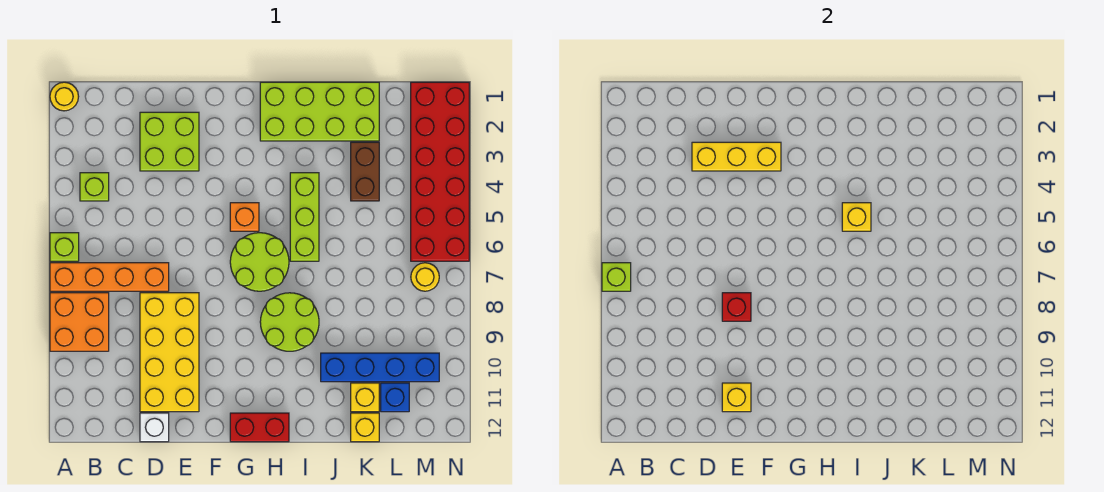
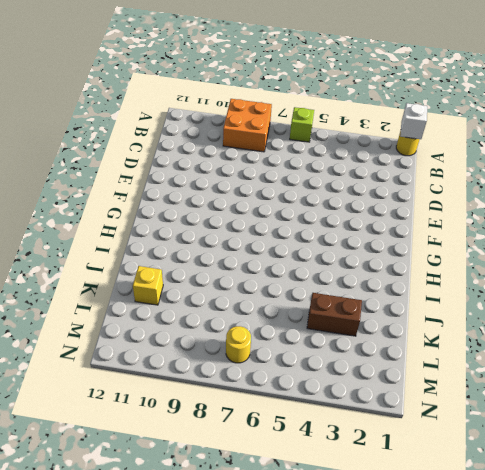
white brick A1 level 2 -> white brick D12 level 1
none -> orange brick A7:D7 level 1
none -> lime brick B4 level 1
none -> lime brick D2:E3 level 1

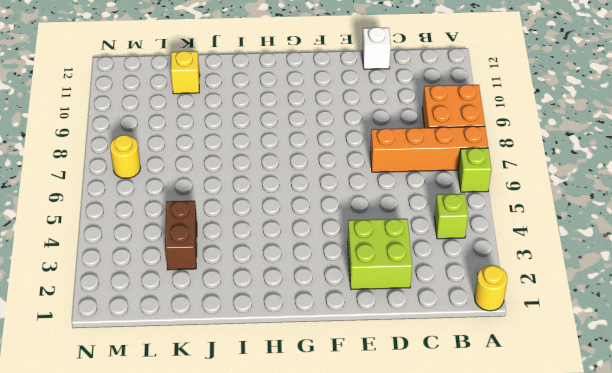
none -> yellow brick D8:E11 level 1
none -> orange brick G5 level 1
none -> lime round brick G6:H7 level 1

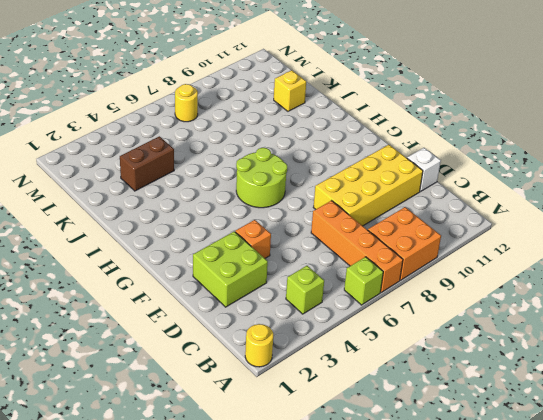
orange brick E4 level 1 -> orange brick G5 level 1
none -> red brick G12:H12 level 1
none -> lime brick H1:K2 level 1
none -> lime round brick H8:I9 level 1

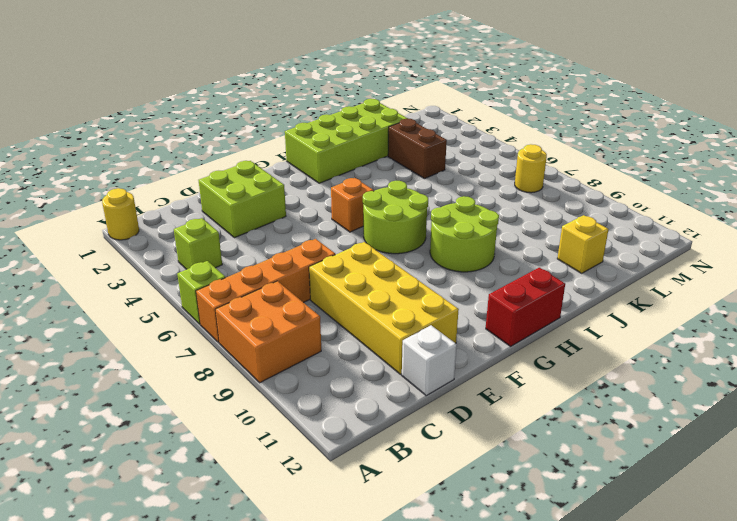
none -> lime brick I4:I6 level 1
none -> blue brick J10:M10 level 1
none -> yellow brick K12 level 1

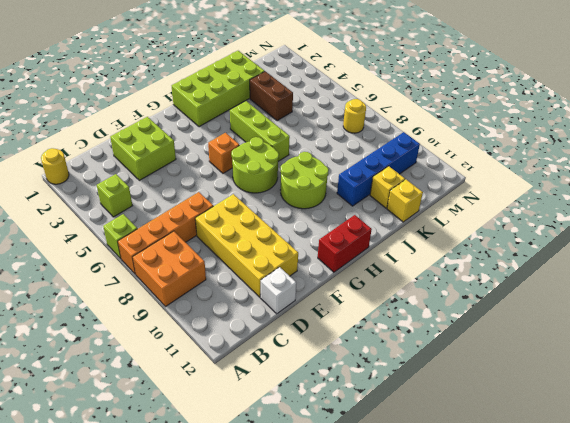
none -> blue brick L11 level 1
none -> red brick M1:N6 level 1
none -> lime brick A7 level 2

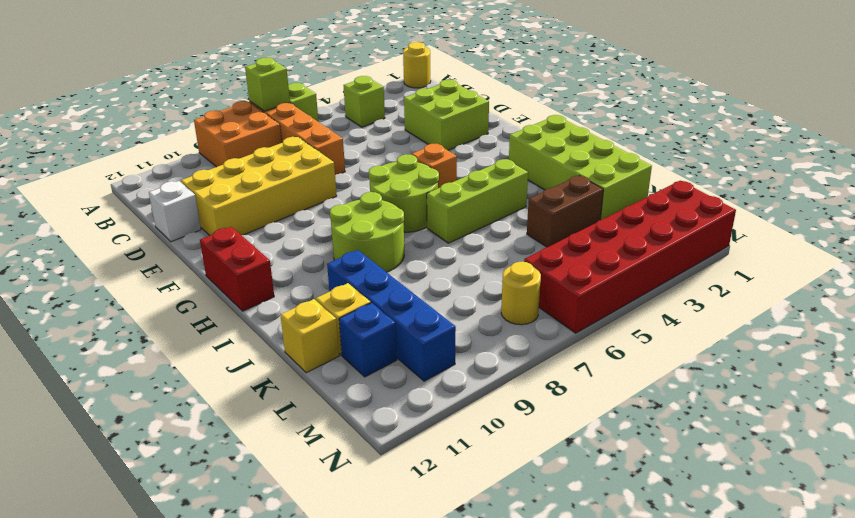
none -> yellow brick D3:F3 level 2
none -> red brick E8 level 2
none -> yellow brick E11 level 2

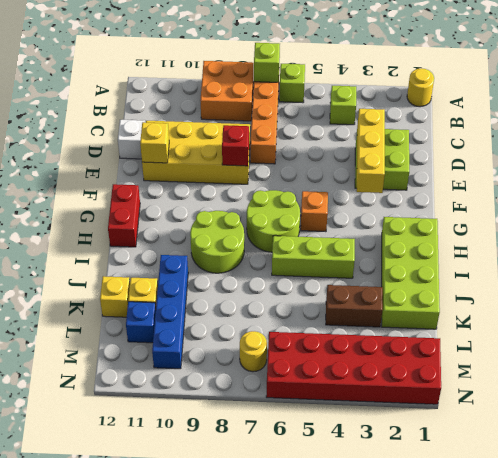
none -> yellow brick I5 level 2

